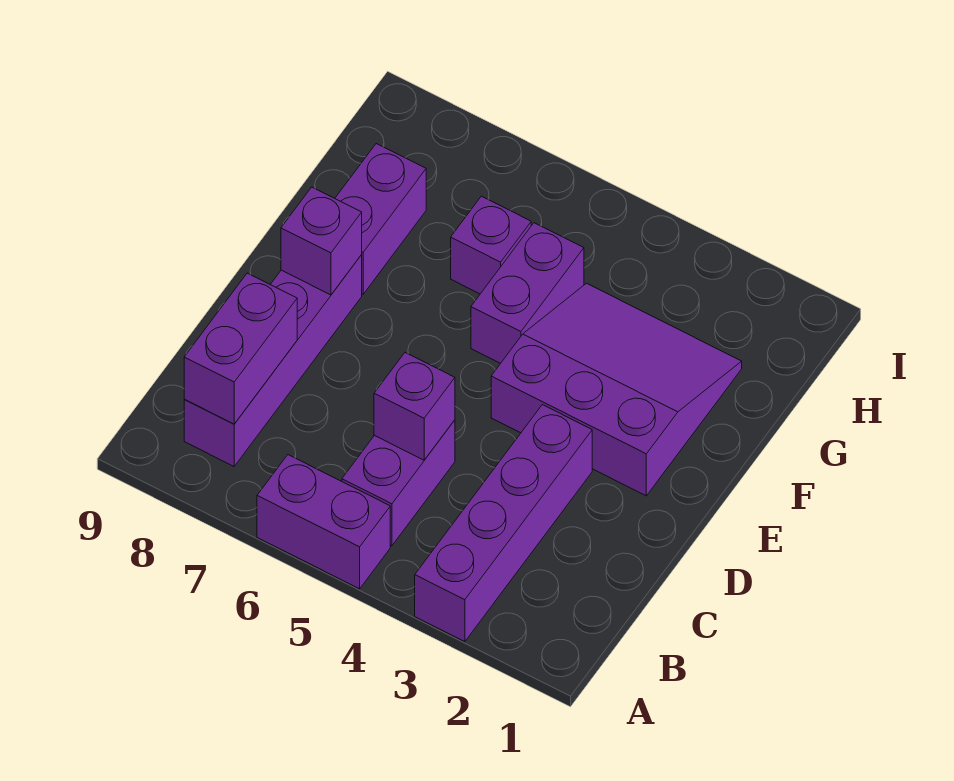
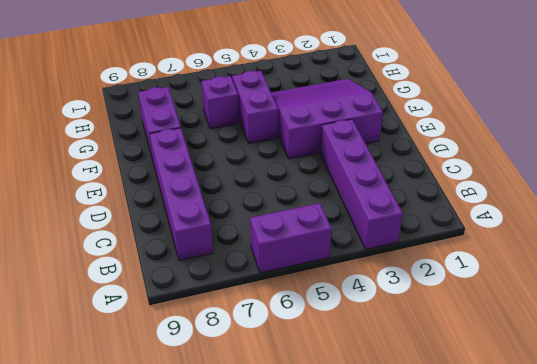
none -> purple brick B5:C5 level 1
none -> purple brick B8:C8 level 2

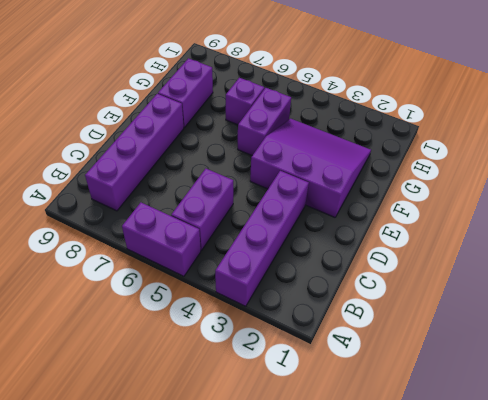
none -> purple brick B8:C8 level 2
none -> purple brick C5 level 2

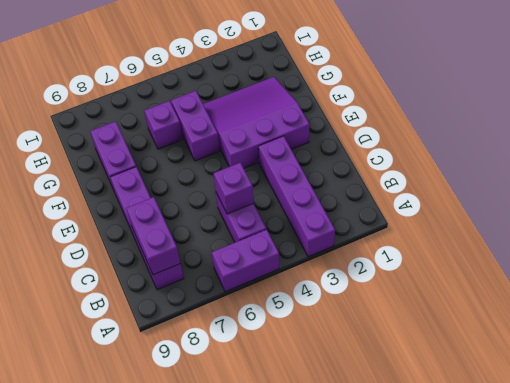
none -> purple brick E8 level 2

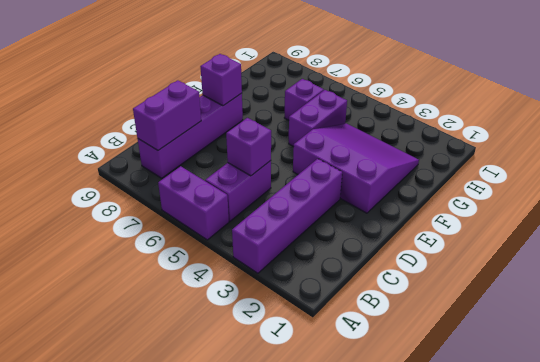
none -> purple brick F8:G8 level 1

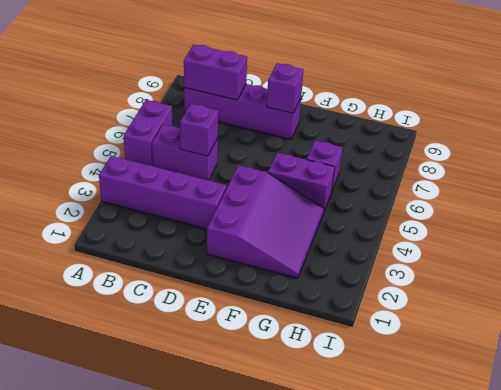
none -> purple brick F8:G8 level 1

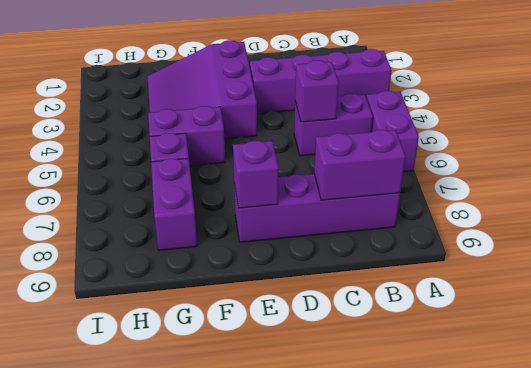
purple brick G7:G8 level 1 -> purple brick F8:G8 level 1

